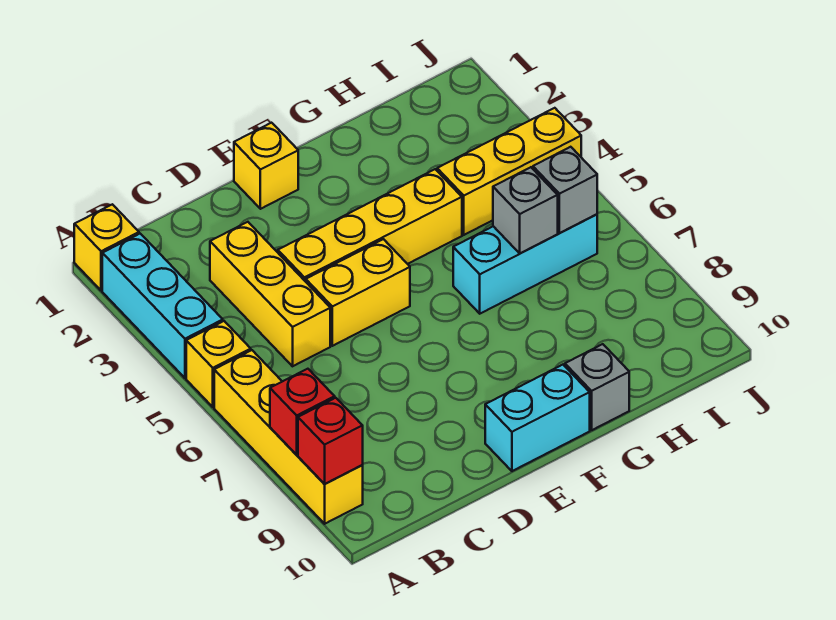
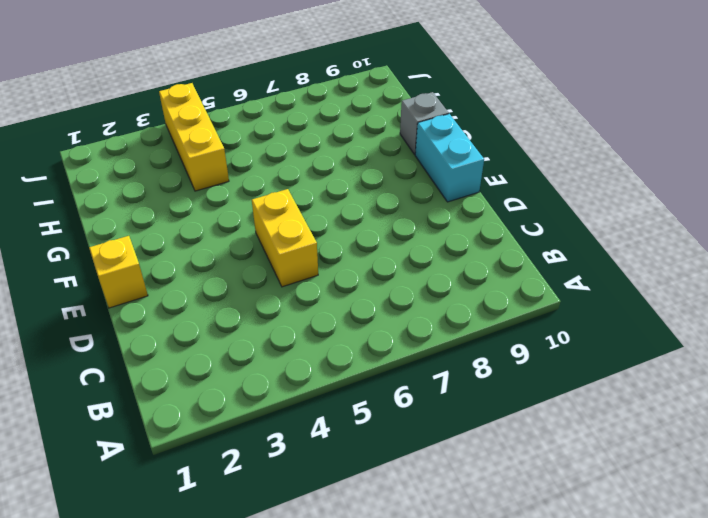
none -> yellow brick A1 level 1
none -> cyan brick A2:A4 level 1
none -> yellow brick A5 level 1

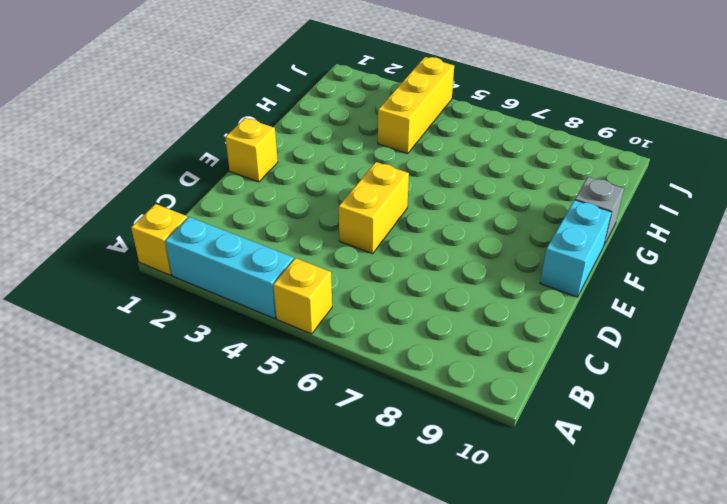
none -> yellow brick A6:A9 level 1
none -> yellow brick C3:C5 level 1
none -> yellow brick D4:G4 level 1

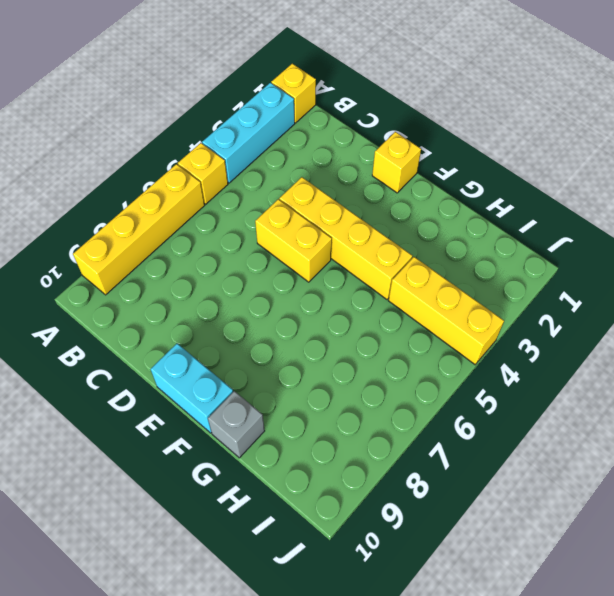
none -> yellow brick C3:C5 level 1
none -> cyan brick G6:I6 level 1
none -> red brick A8 level 2

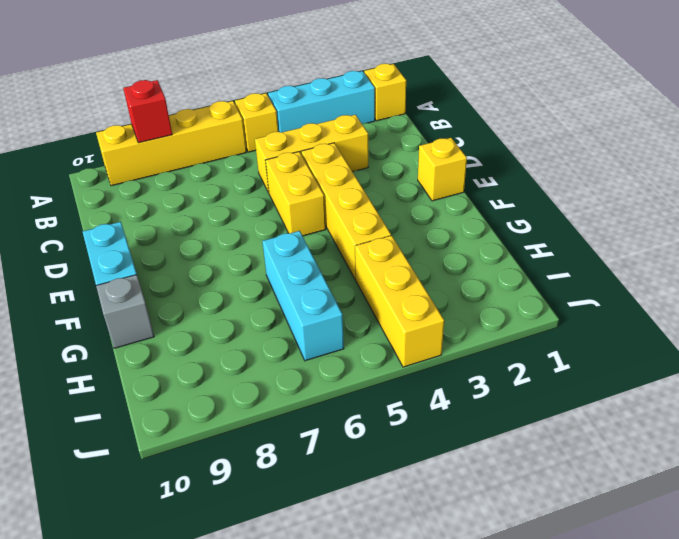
none -> red brick A9 level 2
none -> grey brick H6 level 2
none -> grey brick I6 level 2

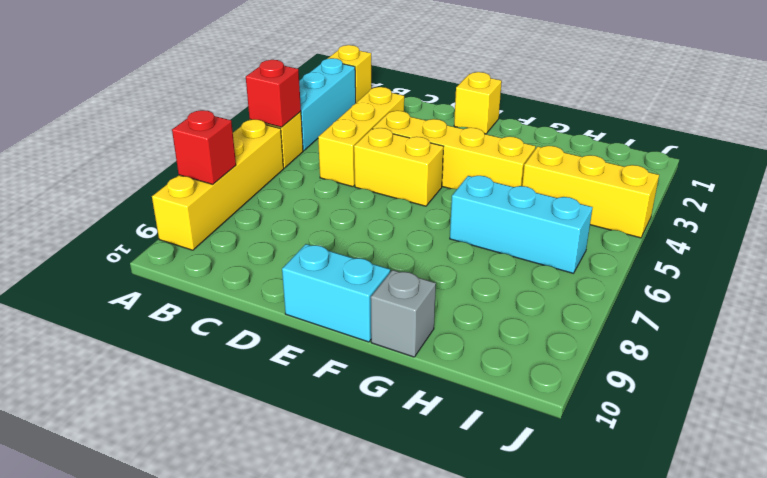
red brick A5 level 2 -> red brick A9 level 2
none -> grey brick H6 level 2
none -> grey brick I6 level 2

